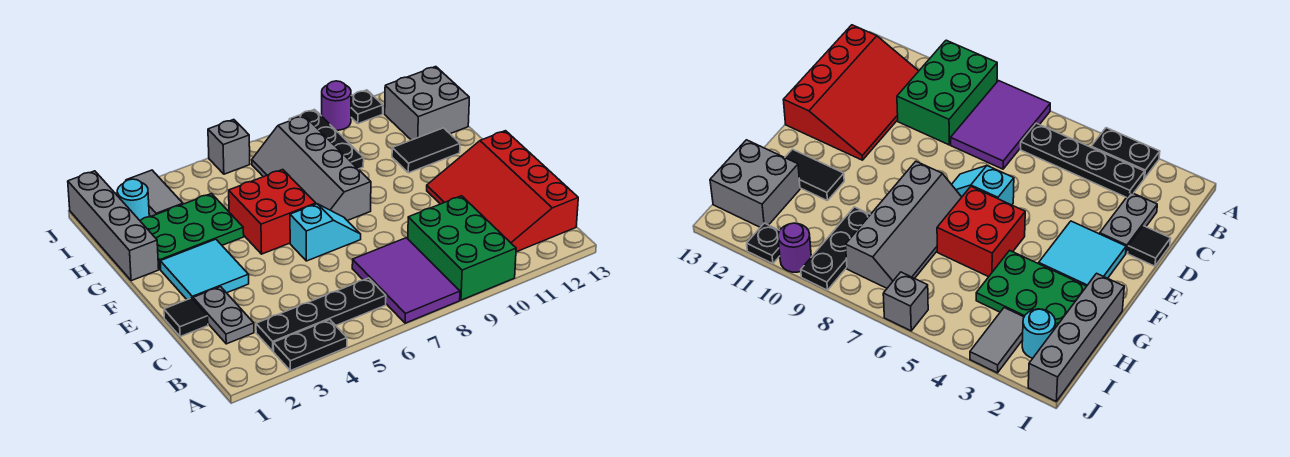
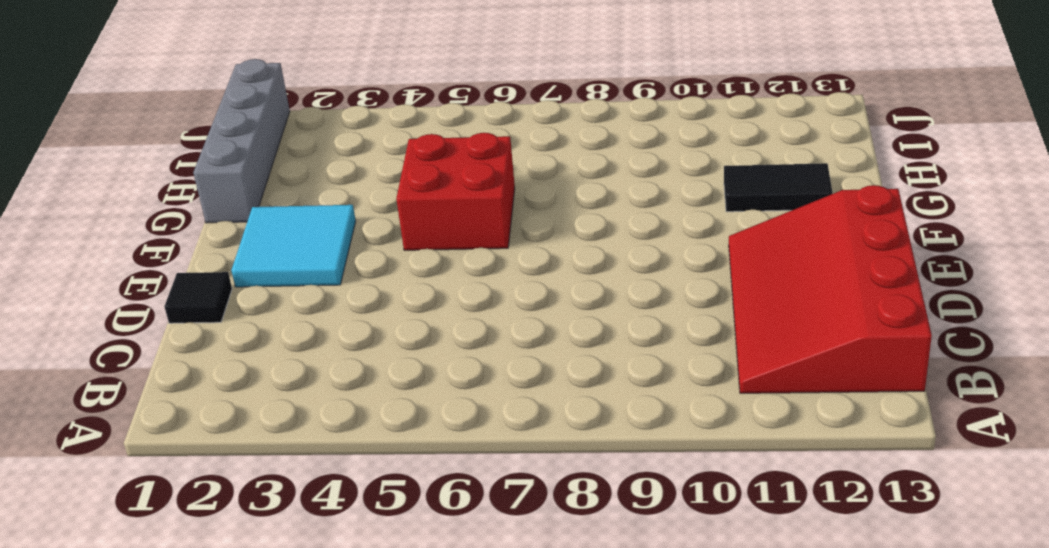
none -> black plate A3:A4 level 1
none -> purple tile A7:C8 level 1
none -> green brick A9:C10 level 1

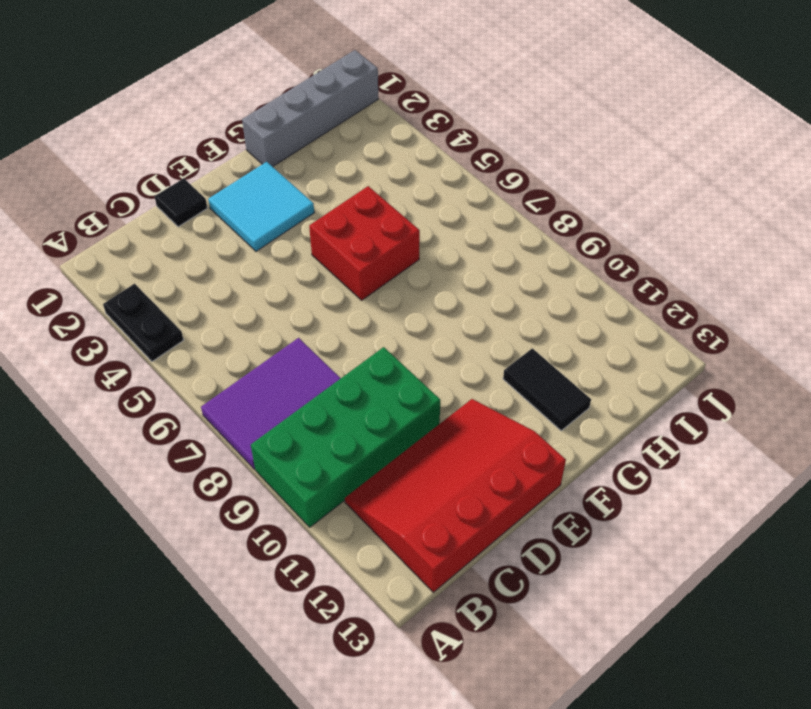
green brick A9:D10 level 1 -> green brick A9:C10 level 1
none -> black plate B3:B6 level 1
none -> grey plate C2:D2 level 1
none -> cyan slope E6:E7 level 1 top 6

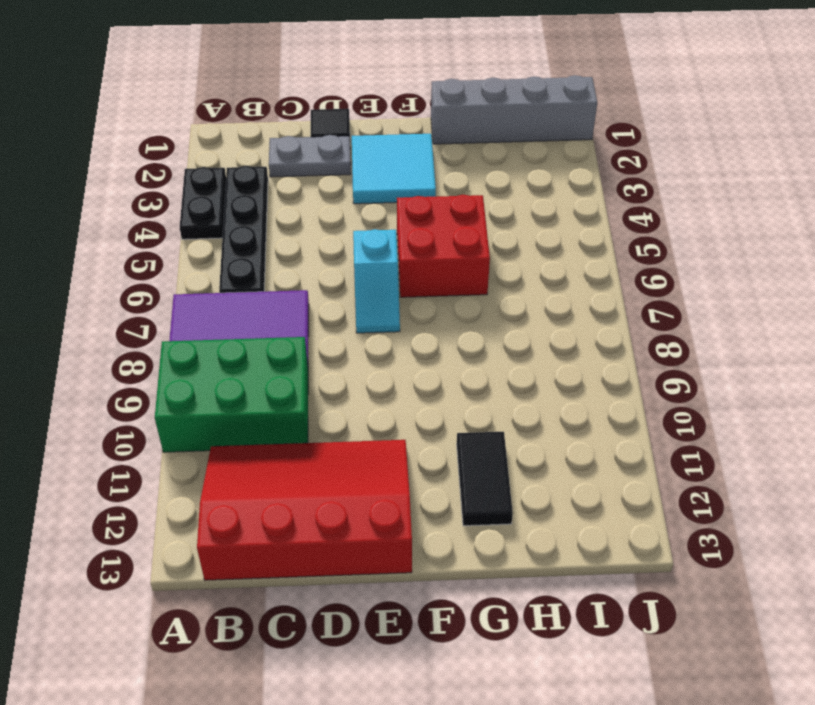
none -> grey slope F7:I8 level 1 top 8
none -> green plate G2:H4 level 1
none -> black plate H9:J9 level 1

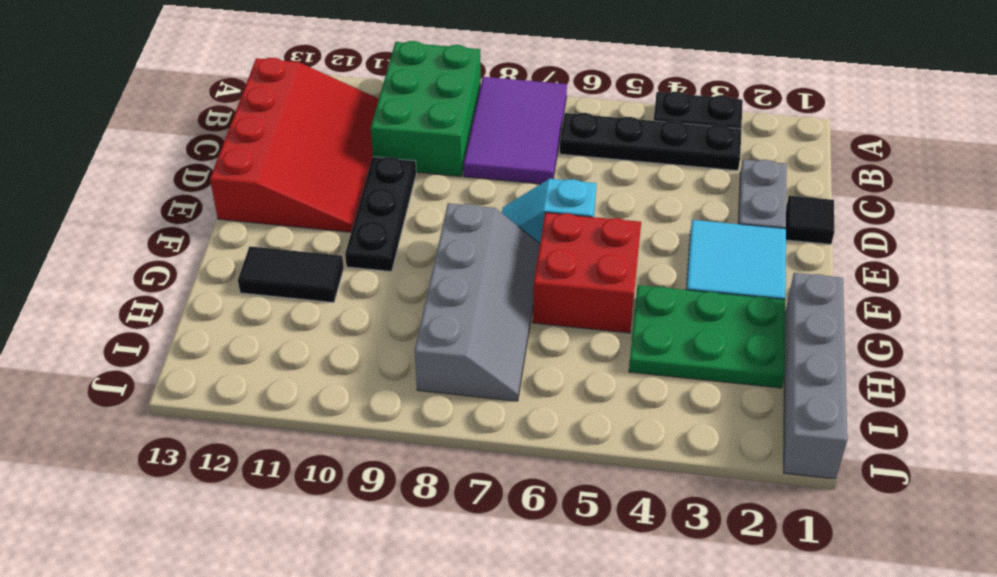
black plate D10:F10 level 1 -> black plate H9:J9 level 1
none -> grey brick H12:I13 level 1
none -> cyan round brick I2 level 1
none -> grey tile I3:J3 level 1

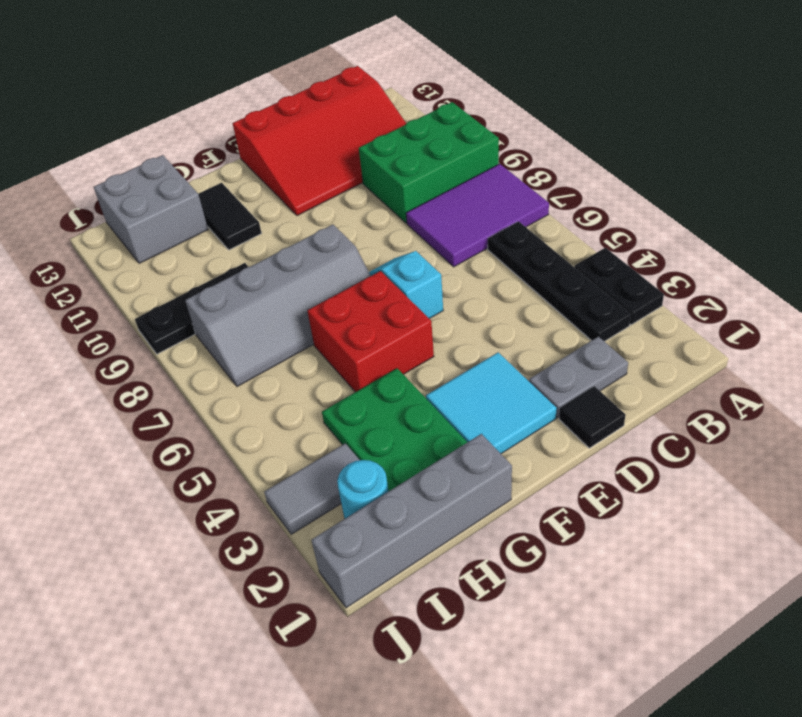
none -> grey brick J6 level 1
none -> purple round brick J10 level 1
none -> black plate J11 level 1

